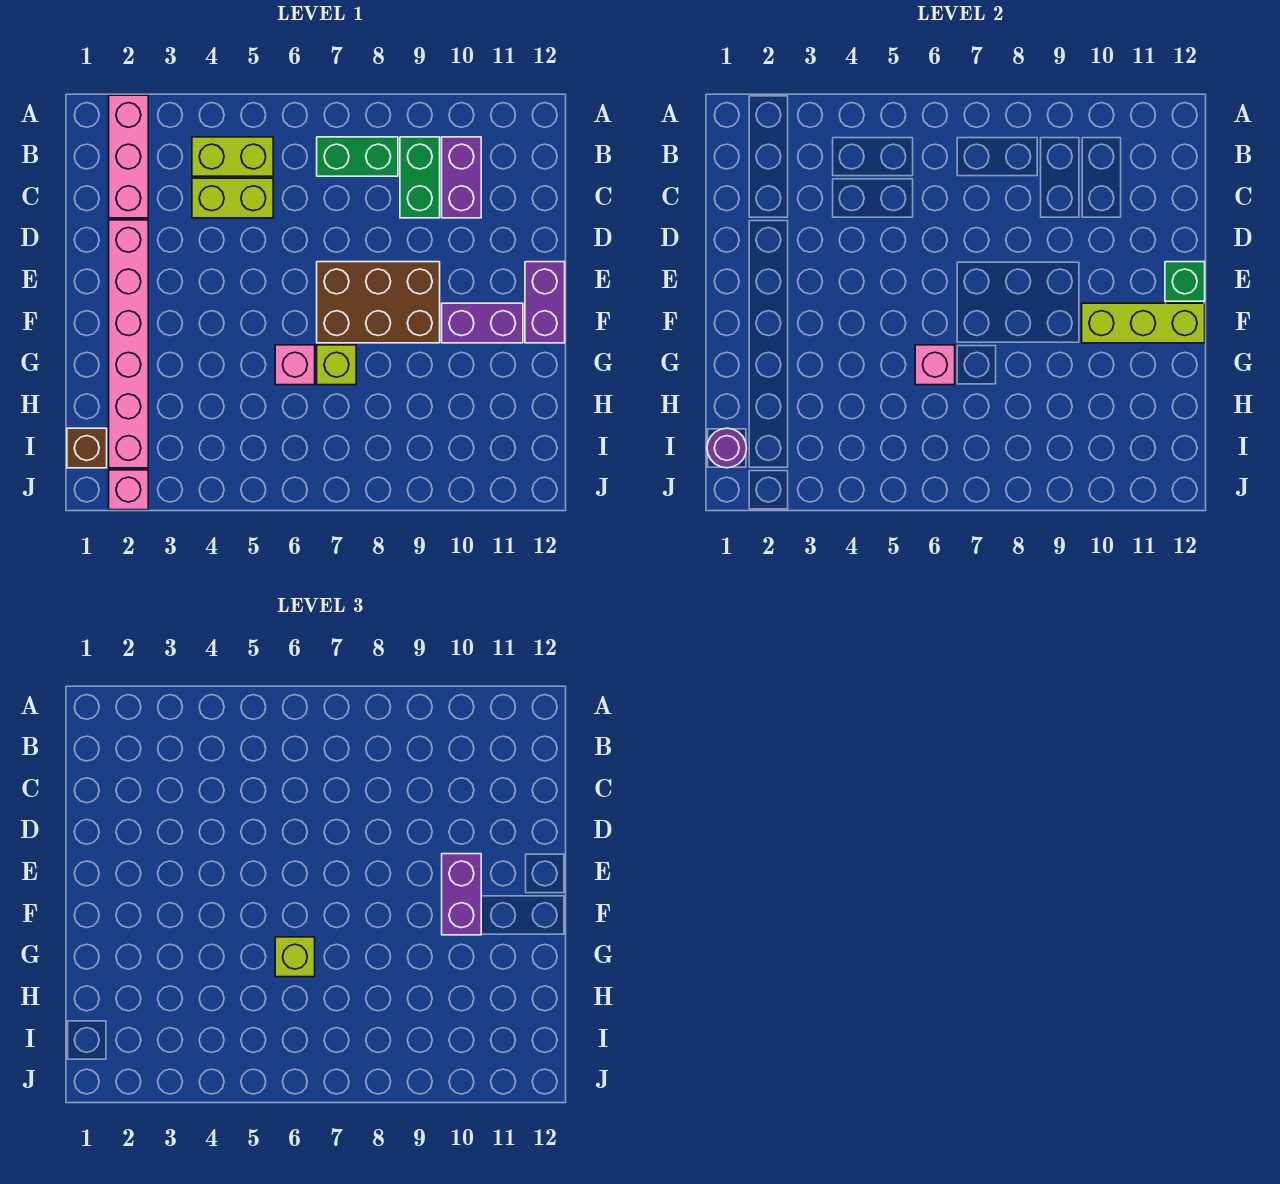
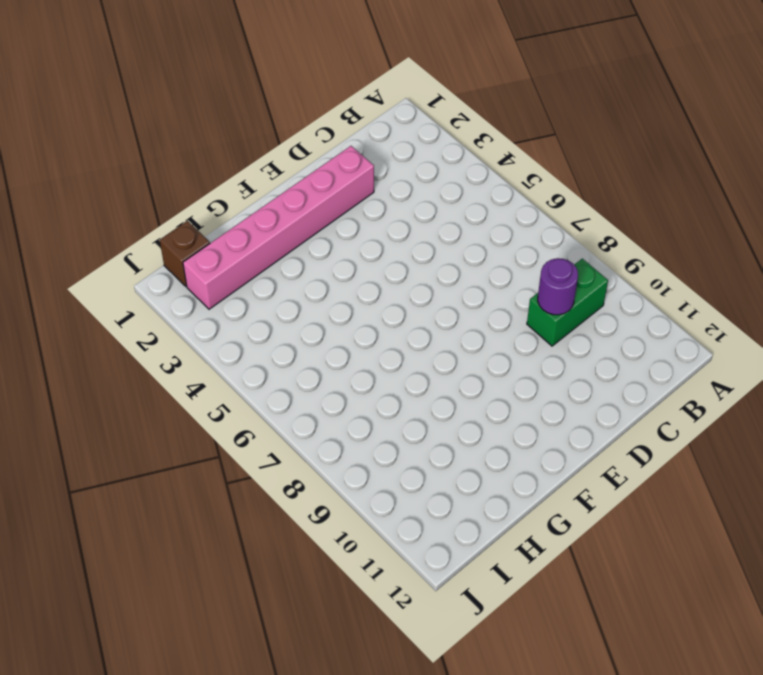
purple round brick C9 level 2 -> purple round brick I1 level 2
none -> pink brick A2:C2 level 1
none -> lime brick B4:B5 level 1
none -> green brick B7:B8 level 1

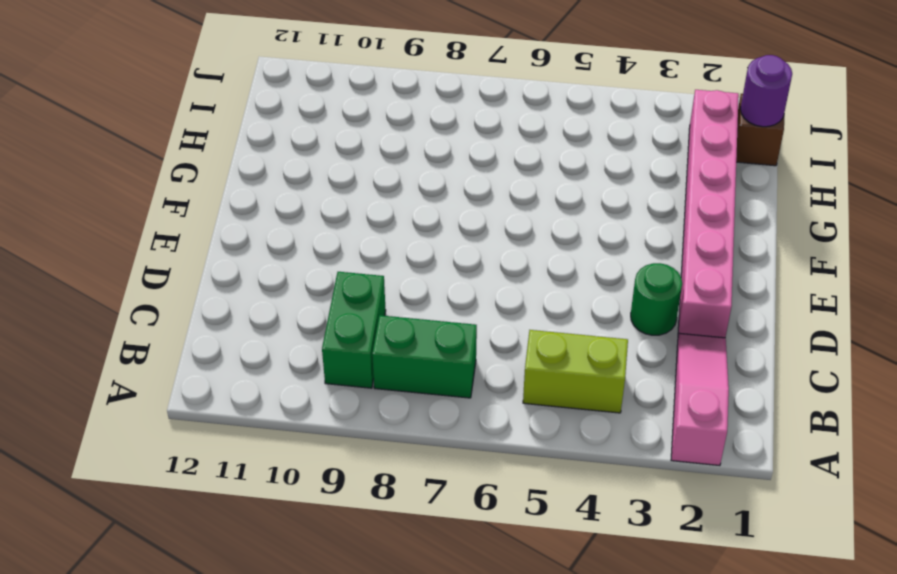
pink slope A2:C2 level 1 top A -> pink brick A2:C2 level 1
green round brick D3 level 1 -> none
none -> purple brick B10:C10 level 1
none -> lime brick C4:C5 level 1
none -> brown brick E7:F9 level 1

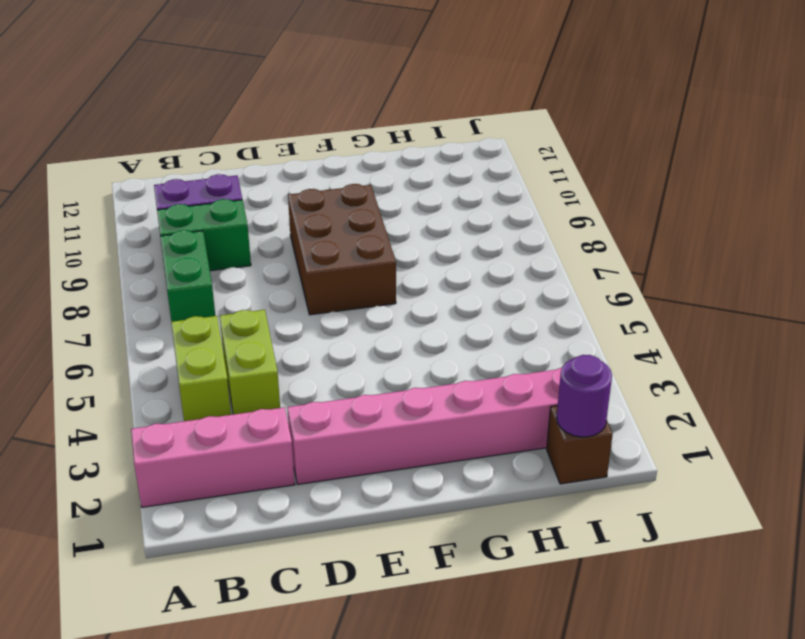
none -> purple brick E12:F12 level 1
none -> purple brick F10:F11 level 1
none -> pink brick G6 level 1

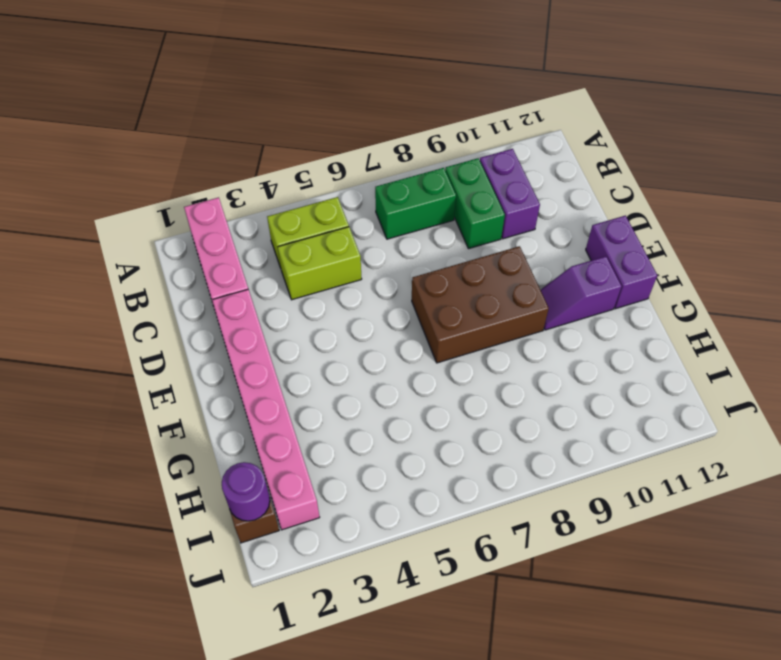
purple slope F10:F11 level 1 top 11 -> purple brick F10:F11 level 1
none -> pink brick G6 level 1
none -> lime brick G7 level 1
none -> pink brick J2 level 1

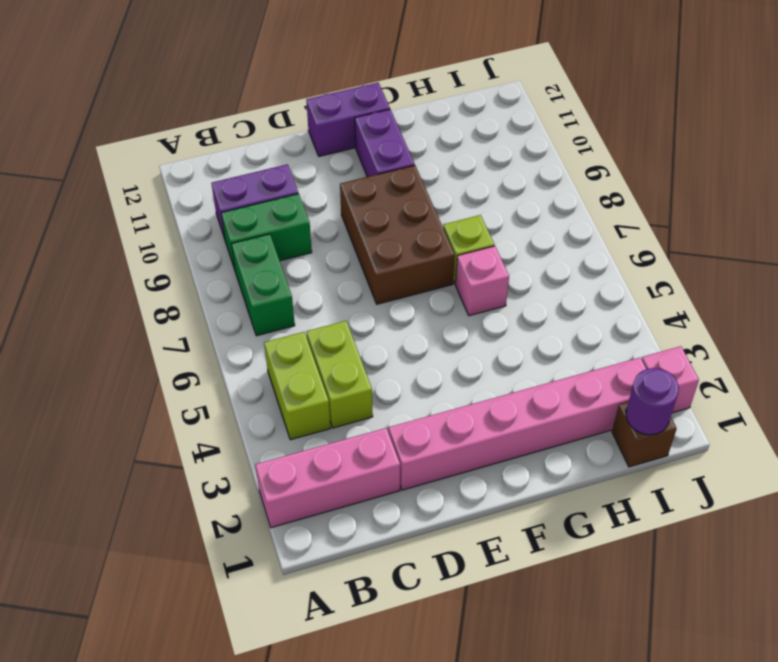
none -> green brick E12 level 2
none -> lime brick F10:F12 level 2
none -> pink brick G6 level 2

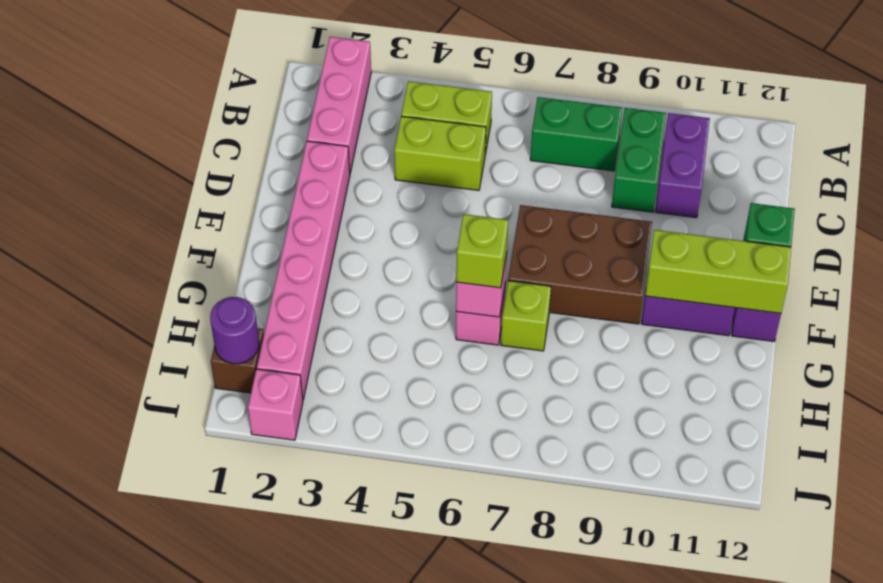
none -> purple brick E10:F10 level 3

